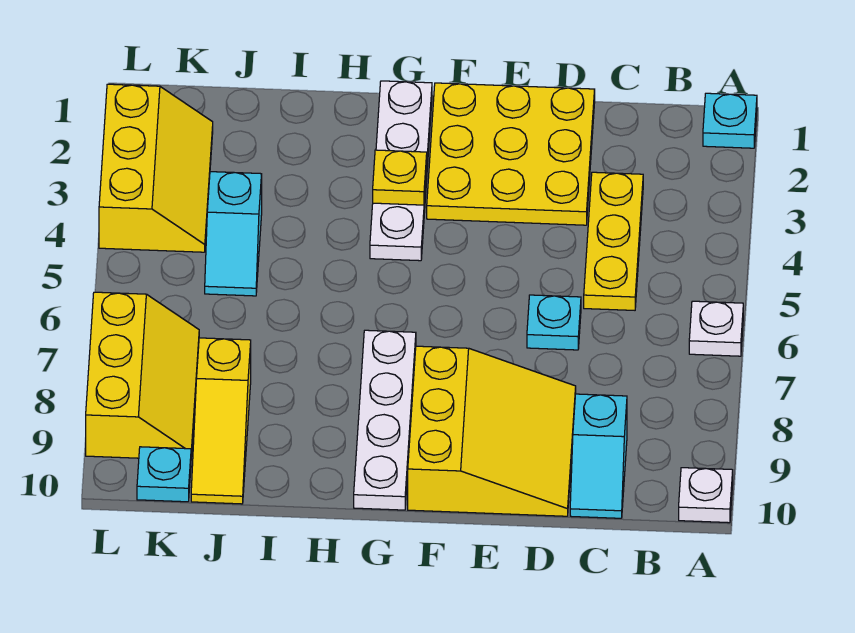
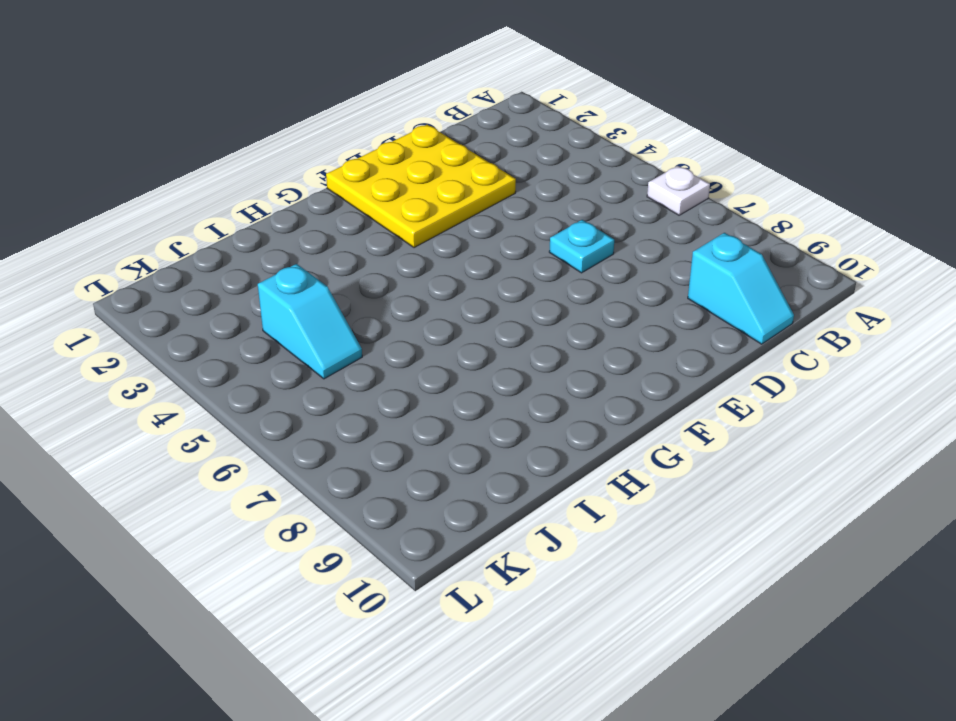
none -> cyan plate A1 level 1
none -> white plate A10 level 1
none -> yellow plate C3:C5 level 1

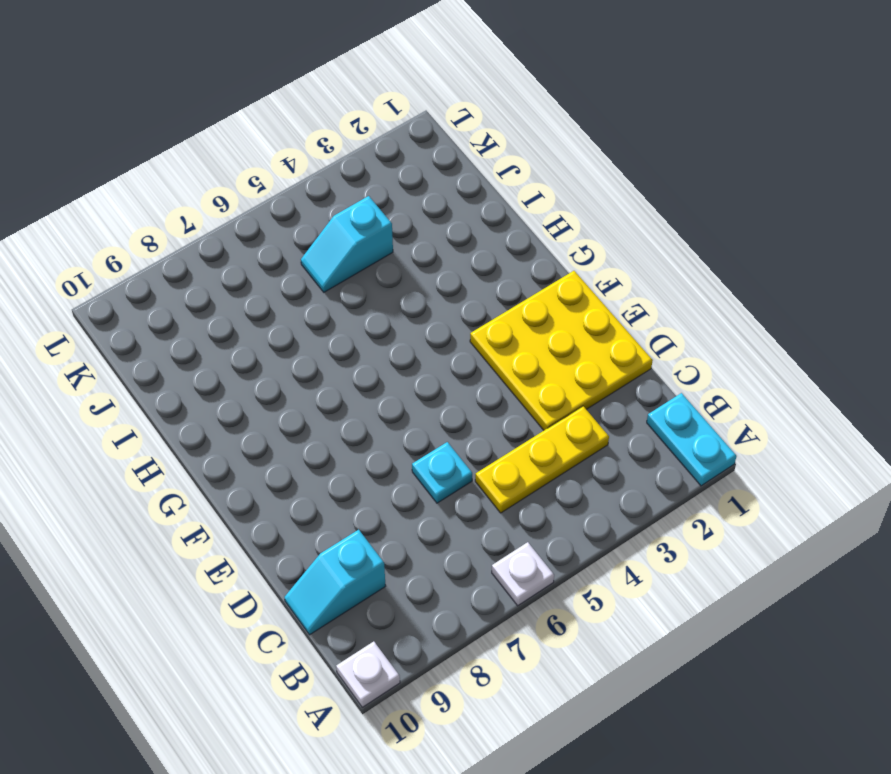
cyan plate A1:B1 level 1 -> cyan plate A1 level 1
none -> yellow slope D8:F10 level 1 top F
none -> white plate G1:G4 level 1
none -> white plate G7:G10 level 1

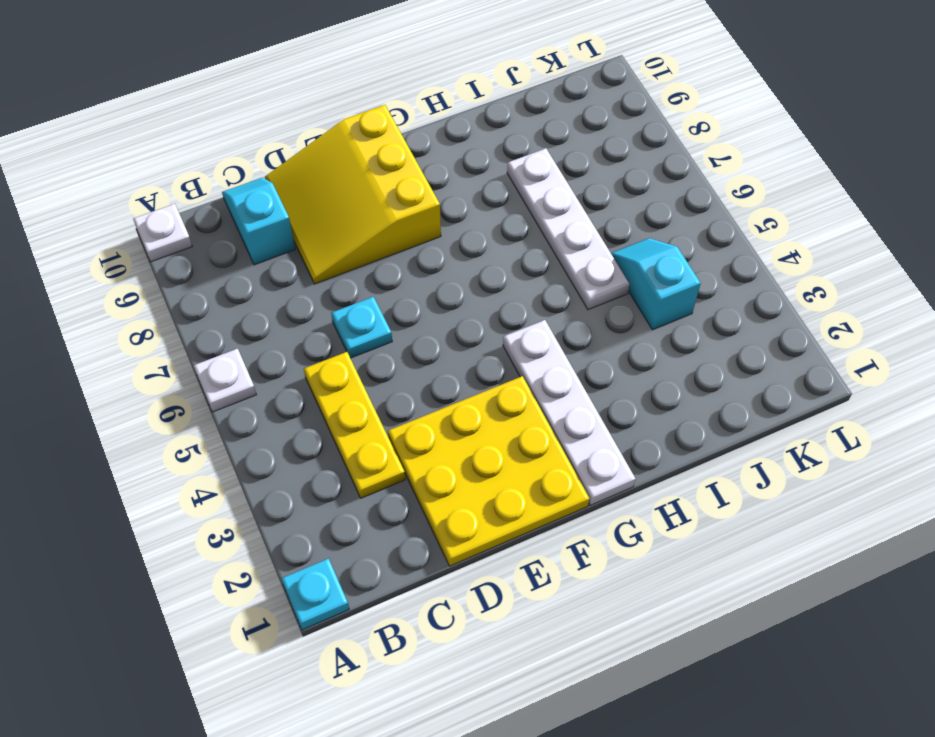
white plate I5:I8 level 1 -> white plate G7:G10 level 1
none -> yellow slope J8:J10 level 1 top 8
none -> yellow slope K2:L4 level 1 top L
none -> yellow slope K7:L9 level 1 top L

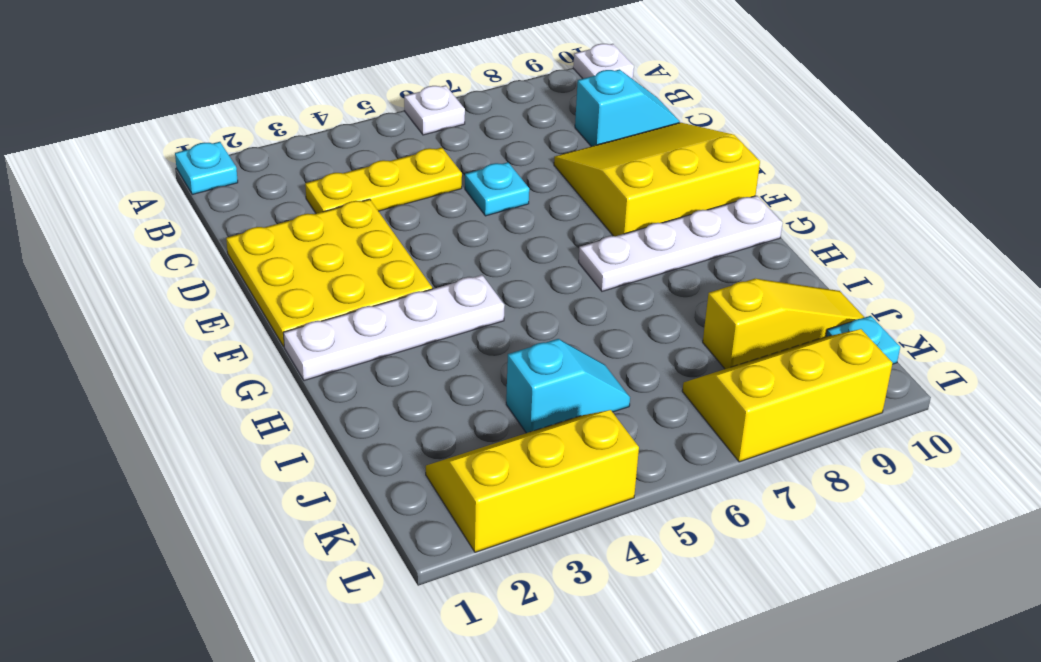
none -> yellow plate G3 level 2

